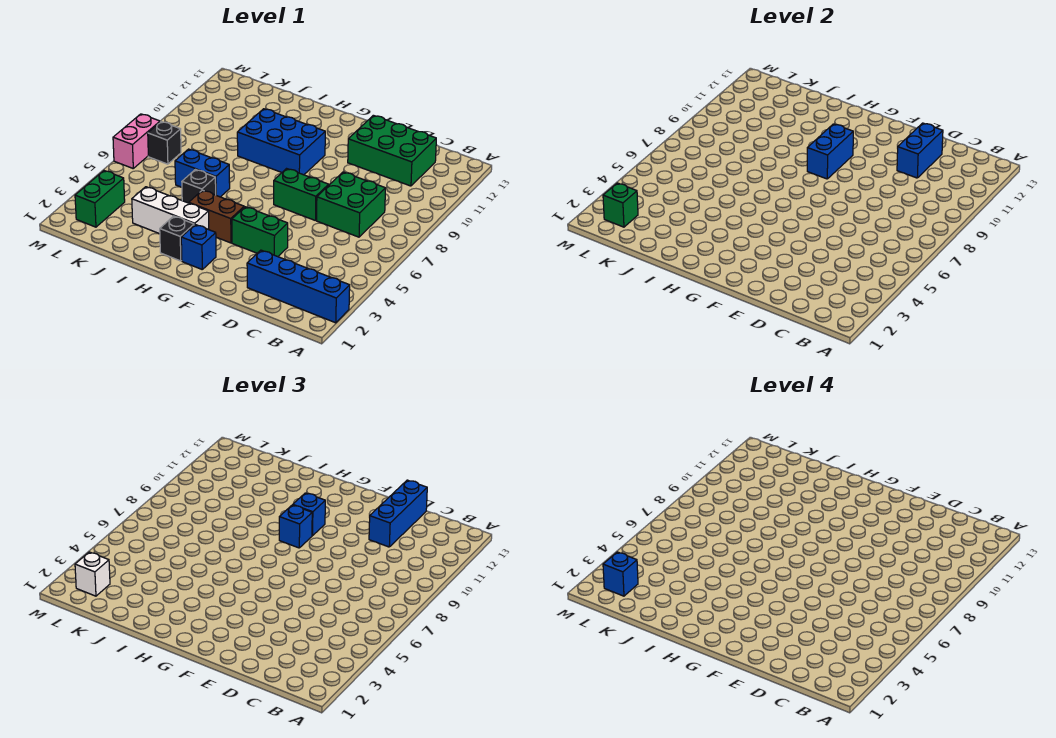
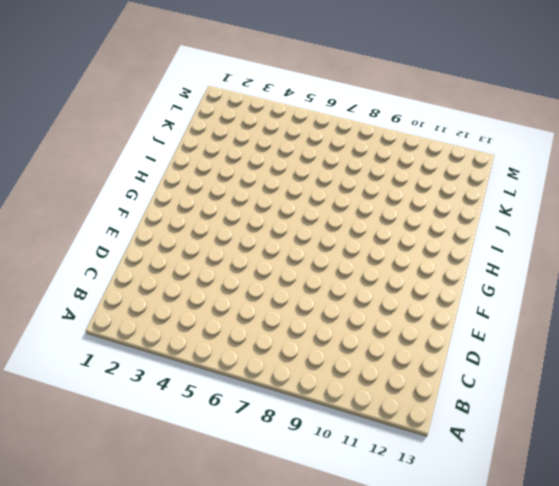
none -> blue brick A2:D2 level 1
none -> green brick C7:D8 level 1
none -> green brick C11:E12 level 1

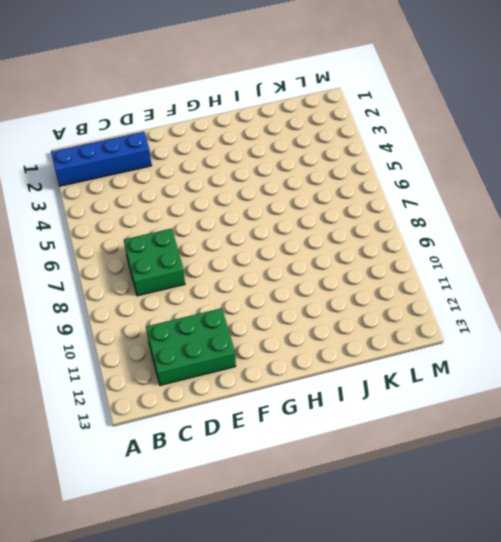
none -> green brick E4:F4 level 1
none -> green brick E7:F7 level 1
none -> blue brick G2 level 1

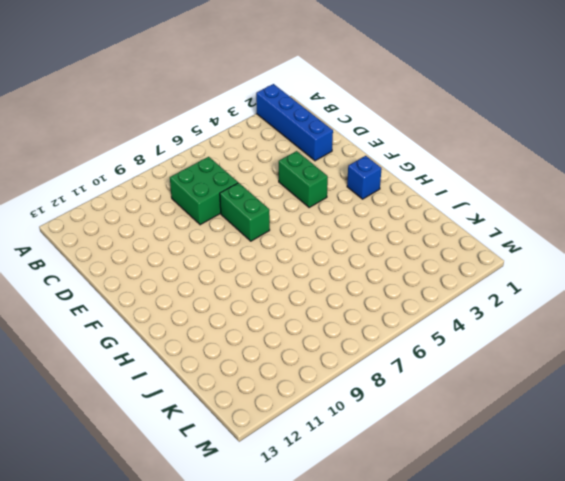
none -> green brick C11:E12 level 1
none -> brown brick G4:H4 level 1
none -> blue brick G9:I10 level 1

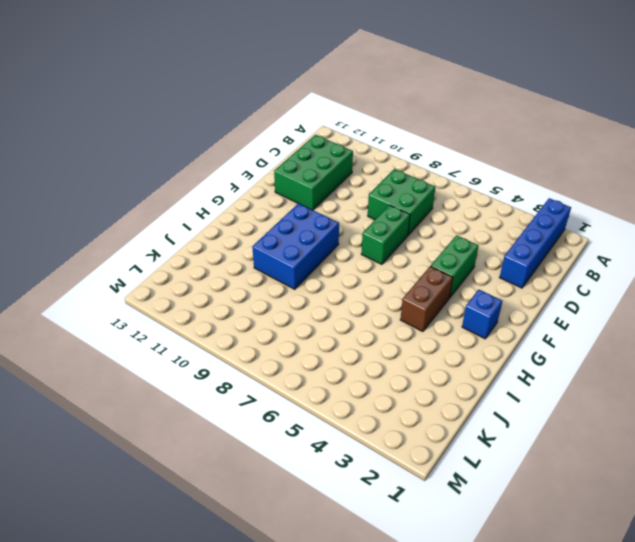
none -> black brick H2 level 1
none -> white brick H3:J3 level 1
none -> black brick I5 level 1

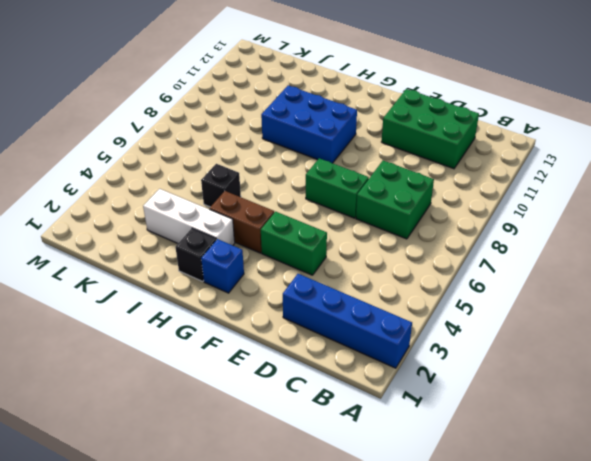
none -> blue brick I6:J6 level 1
none -> green brick L2:L3 level 1
none -> black brick L7 level 1

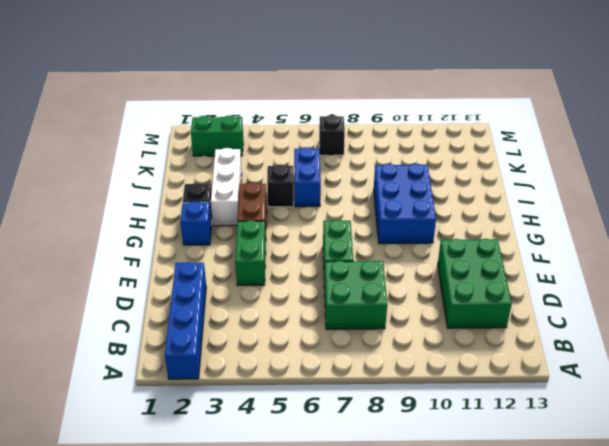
none -> pink brick M6:M7 level 1
none -> blue brick D11:D12 level 2
none -> blue brick G9:G10 level 2

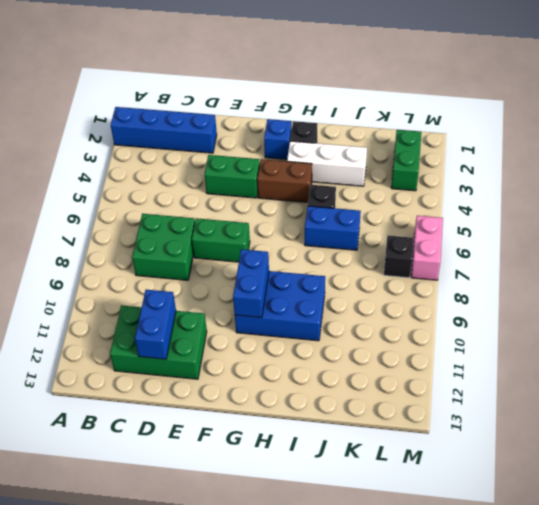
none -> green brick L2 level 2
none -> blue brick D11:D13 level 3
none -> blue brick G9 level 3

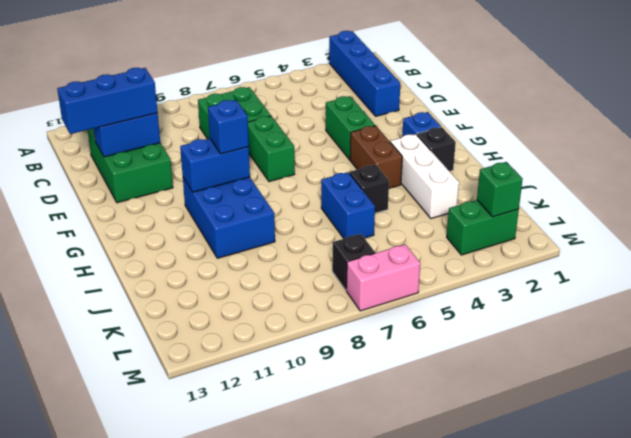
none -> blue brick G10 level 3
none -> white brick L2 level 3
none -> blue brick L2 level 4

